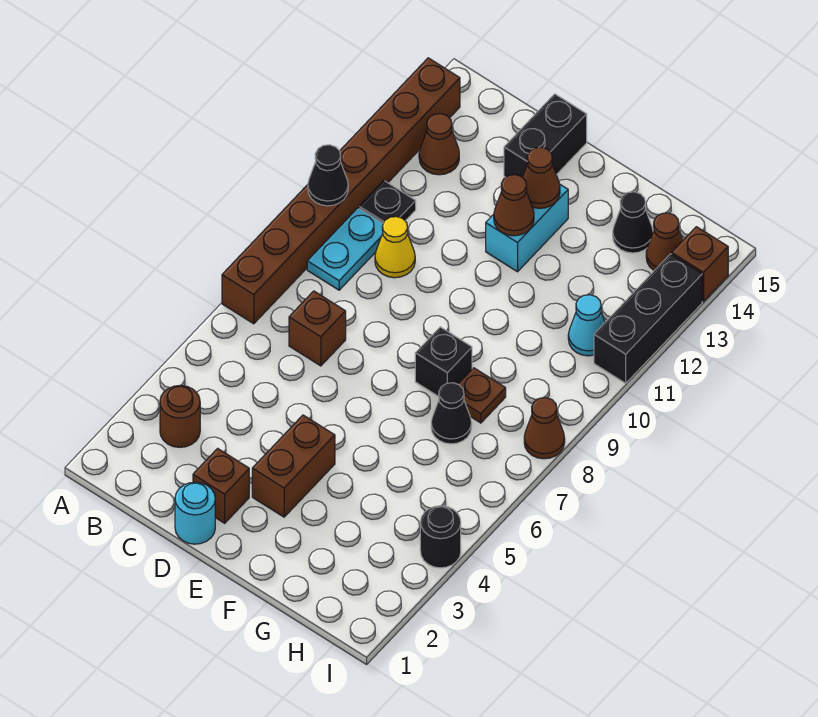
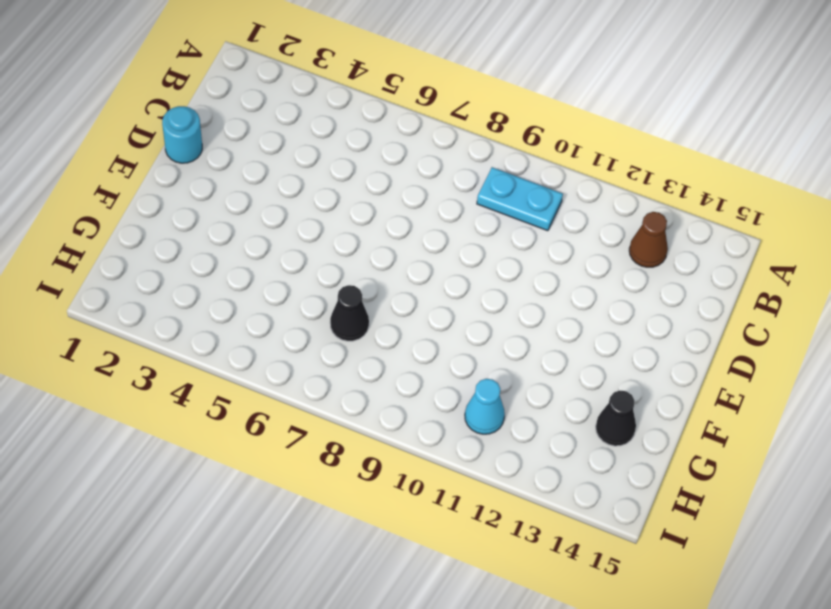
none -> brown brick A7:A14 level 1
none -> brown round brick B3 level 1
none -> black plate B11 level 1

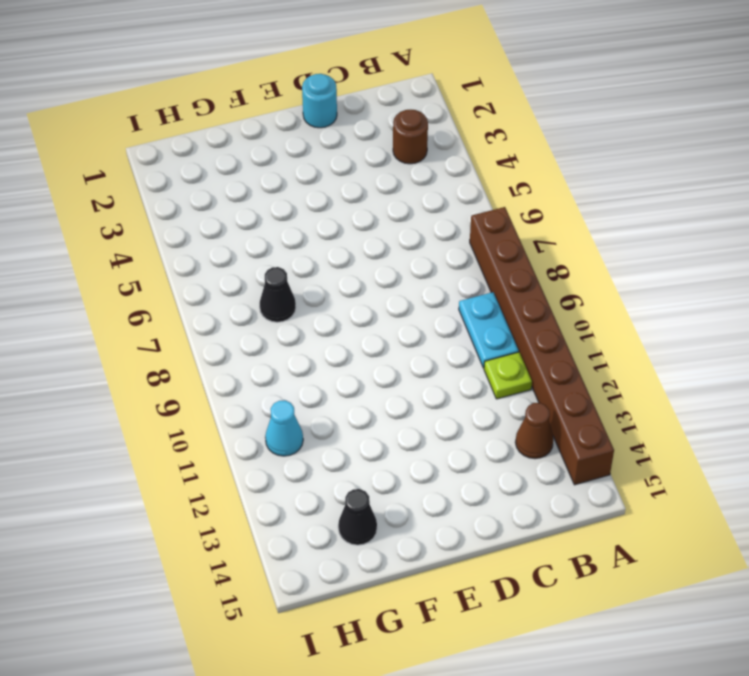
lime plate B11 level 1 -> black plate B11 level 1
none -> brown brick C7 level 1
none -> yellow cone C10 level 1
none -> brown brick D2 level 1

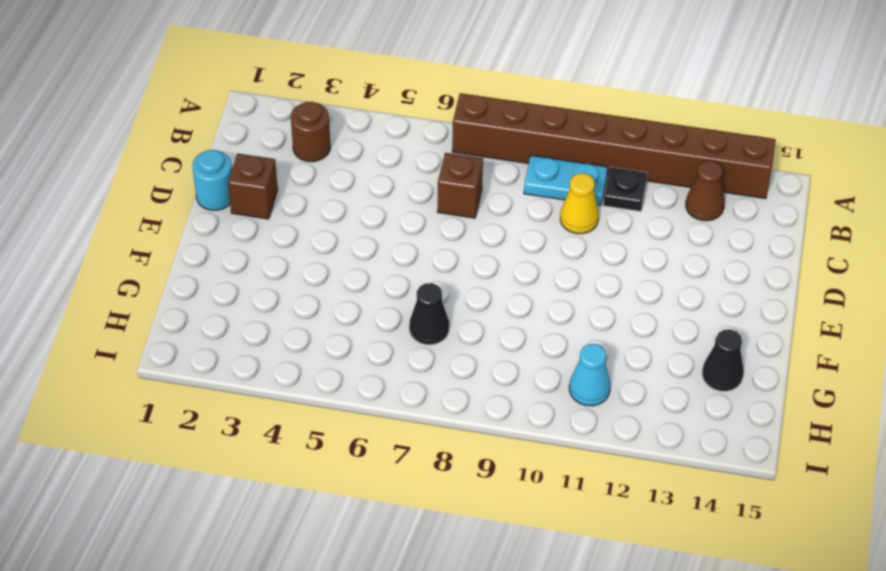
none -> black brick D14:D15 level 1
none -> brown brick E3:E4 level 1
none -> cyan brick E12:E13 level 1

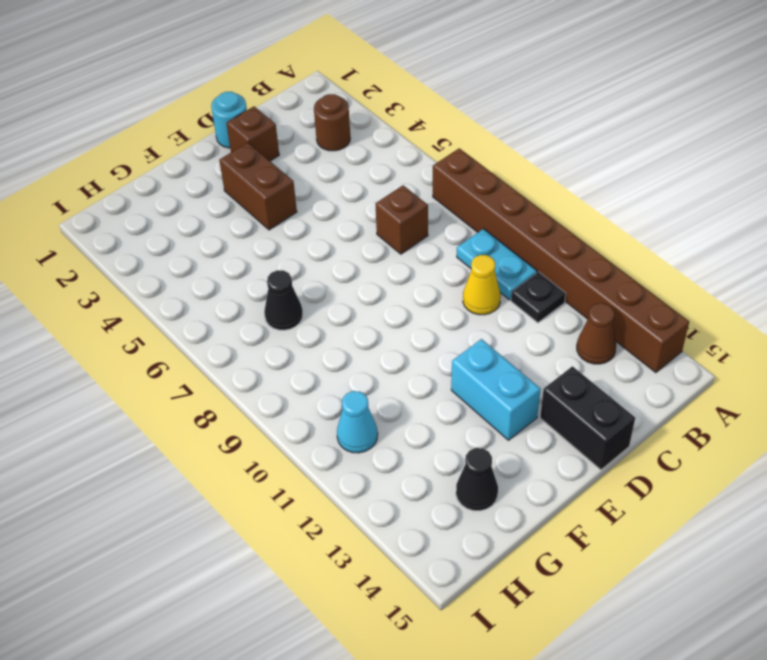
none -> black brick F8 level 1
none -> brown plate G8 level 1
none -> brown cone H14 level 1

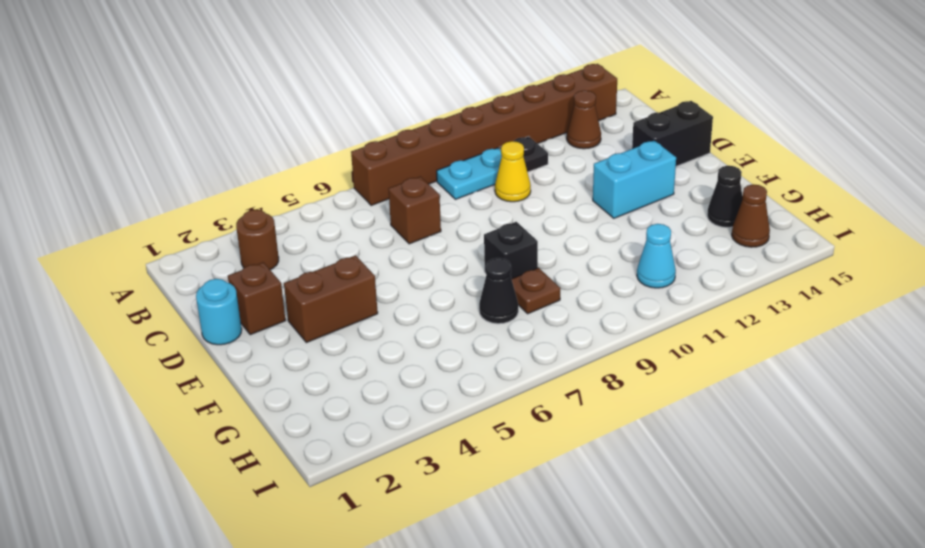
none -> black round brick I4 level 1
none -> brown cone I8 level 1
none -> black brick I11:I13 level 1

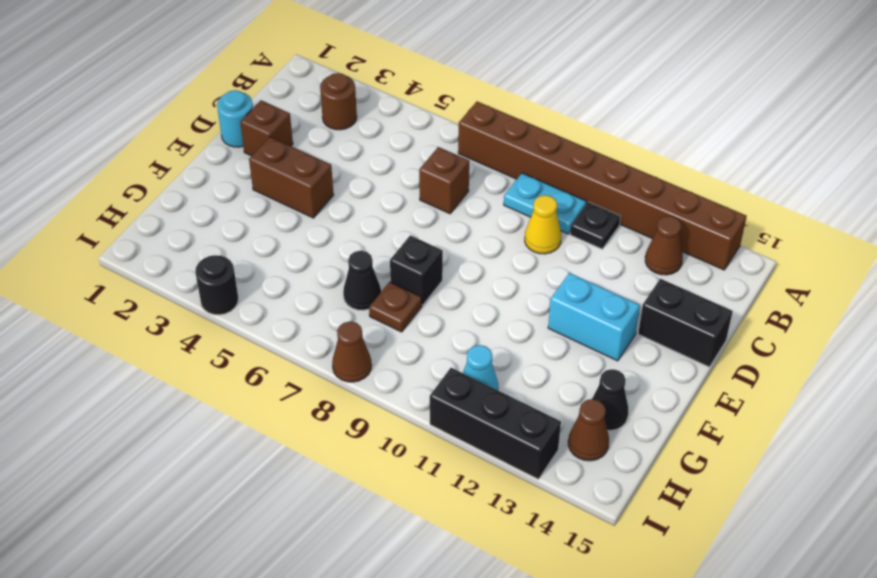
none -> brown brick I14 level 1
none -> black cone A10 level 2
none -> brown cone E12 level 2

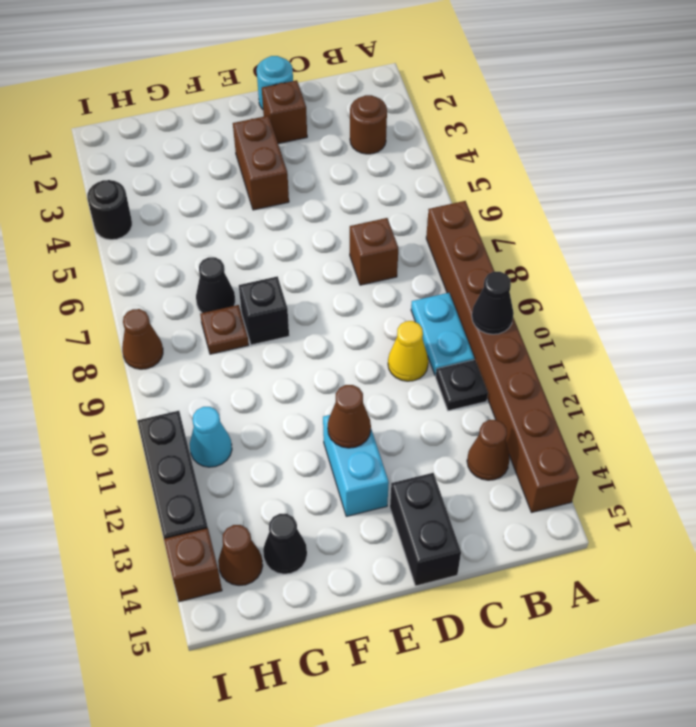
none -> brown cone E13 level 2

